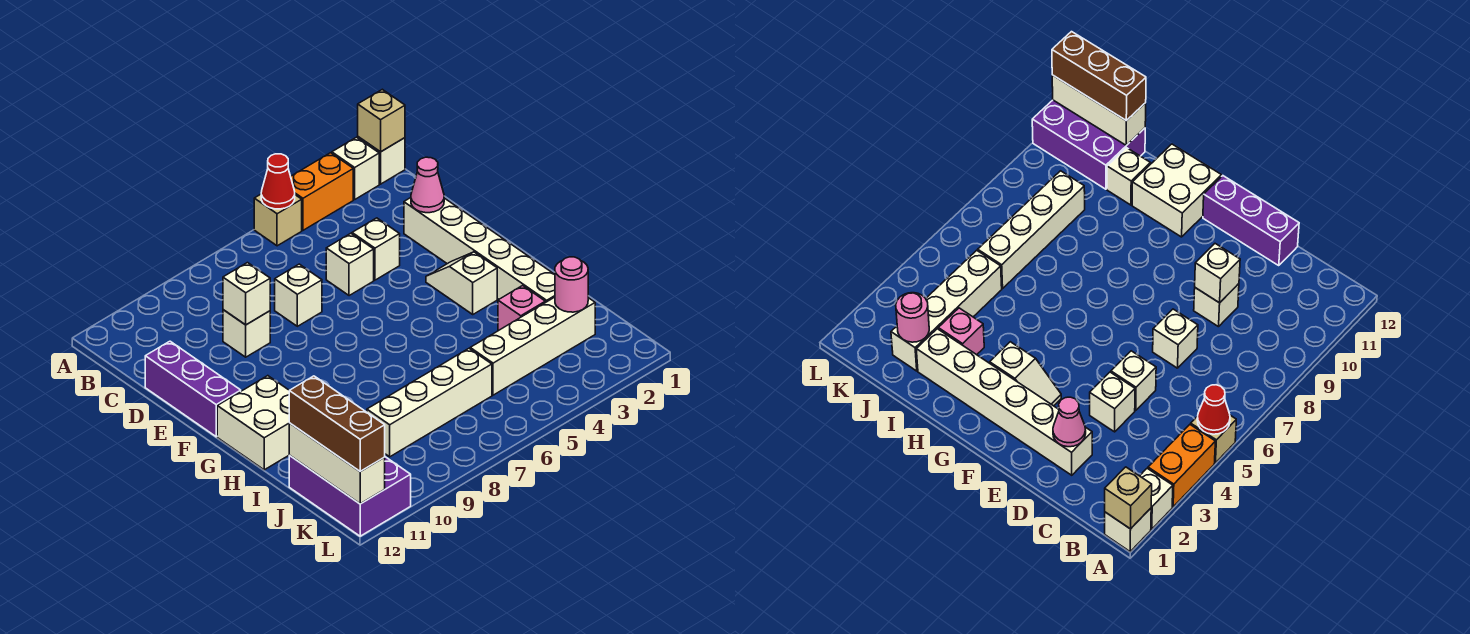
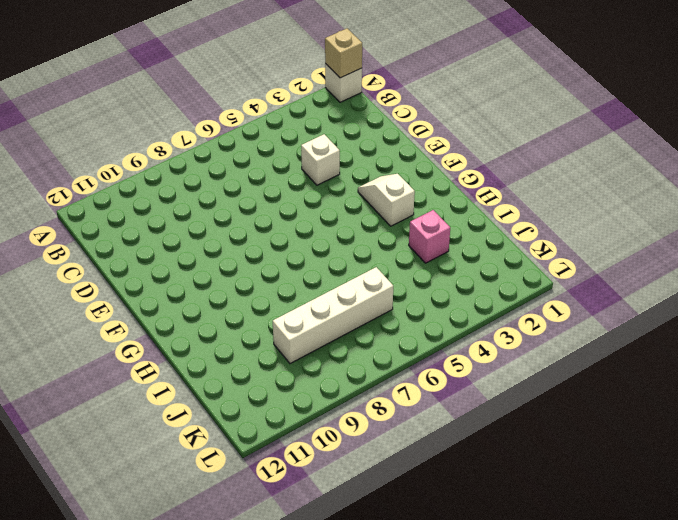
none -> white brick A2 level 1
none -> orange brick A3:A4 level 1
none -> tan brick A5 level 1

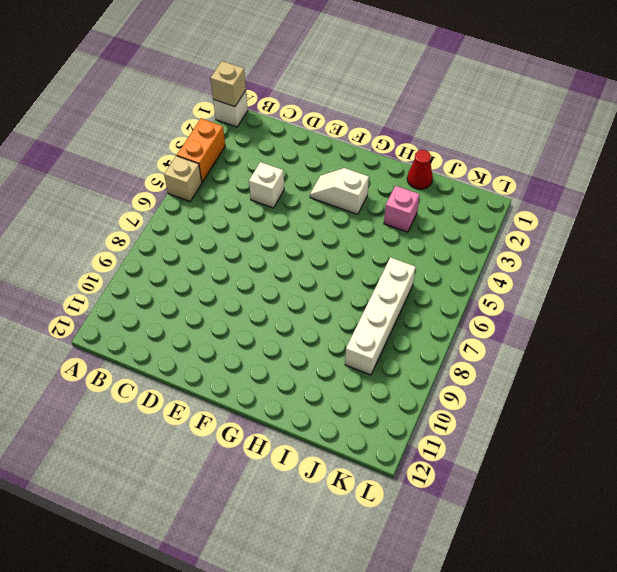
red cone I1 level 1 -> red cone A5 level 2
none -> white brick A2 level 1
none -> white brick D2:I2 level 1
none -> white brick D5 level 1

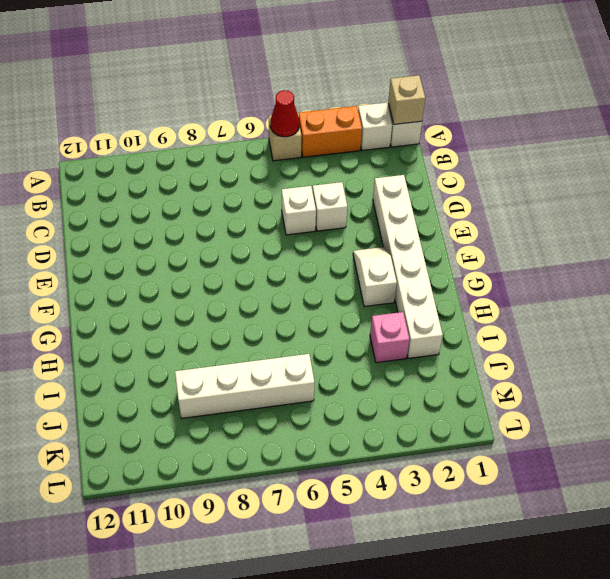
none -> white brick D7 level 1
none -> white brick D9 level 1
none -> purple brick D12:F12 level 1

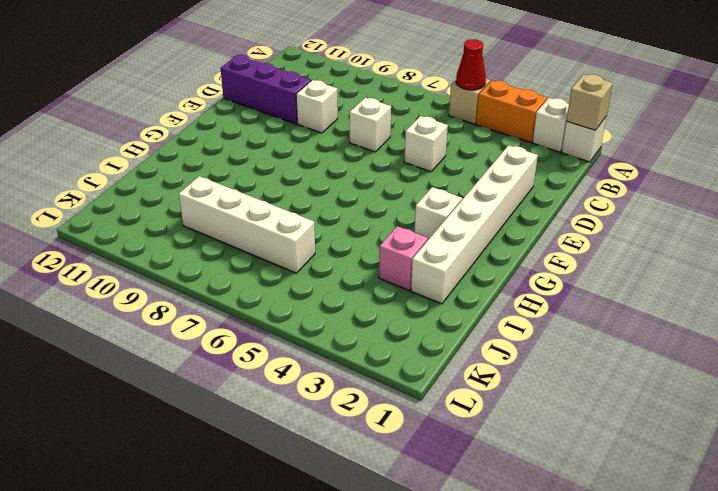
purple brick D10:D12 level 1 -> purple brick D12:F12 level 1
none -> white brick D4 level 1
none -> white brick G11:H12 level 1
none -> white brick I11 level 1

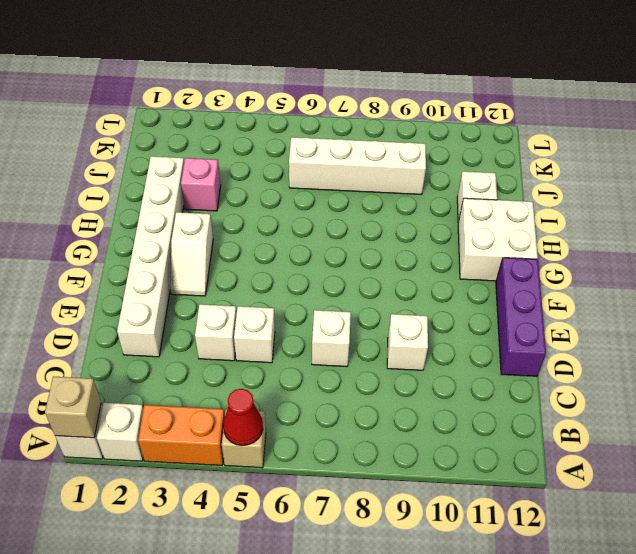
none -> white brick J2:J5 level 1
none -> purple brick J11:L12 level 1
none -> pink cone D2 level 2

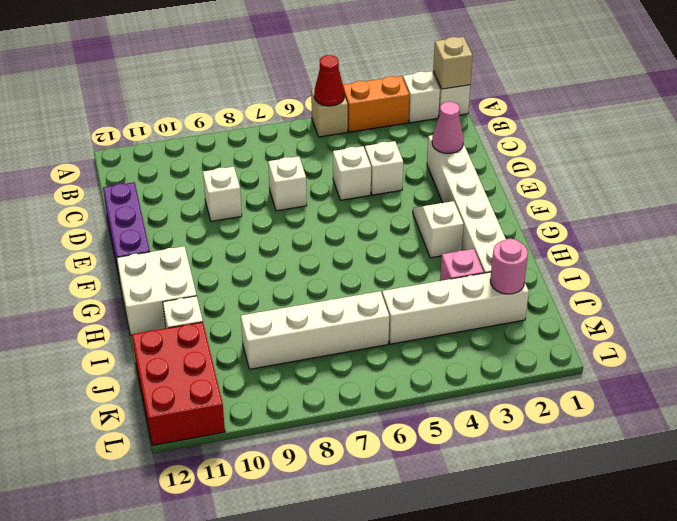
red brick J11:L12 level 1 -> purple brick J11:L12 level 1
none -> white brick D9 level 2
none -> white brick J12:L12 level 2
none -> brown brick J12:L12 level 3

